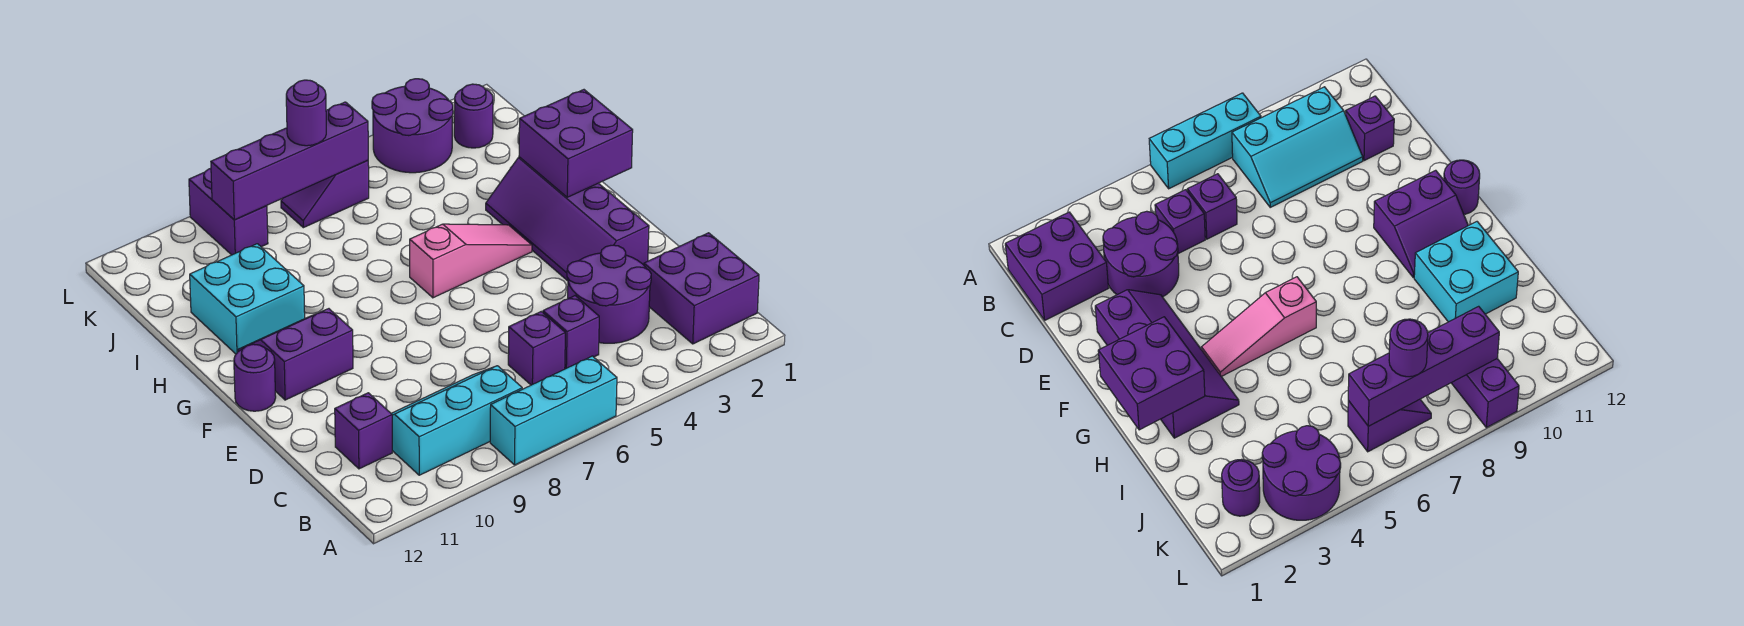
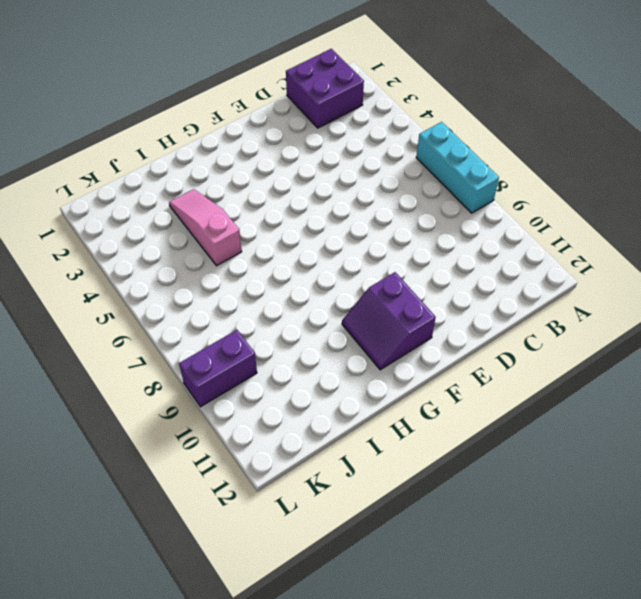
pink slope I3:I5 level 1 top 5 -> pink slope G4:G6 level 1 top 6
none -> cyan slope B8:C10 level 1 top B
none -> purple round brick C3:D4 level 1
none -> purple brick C5 level 1

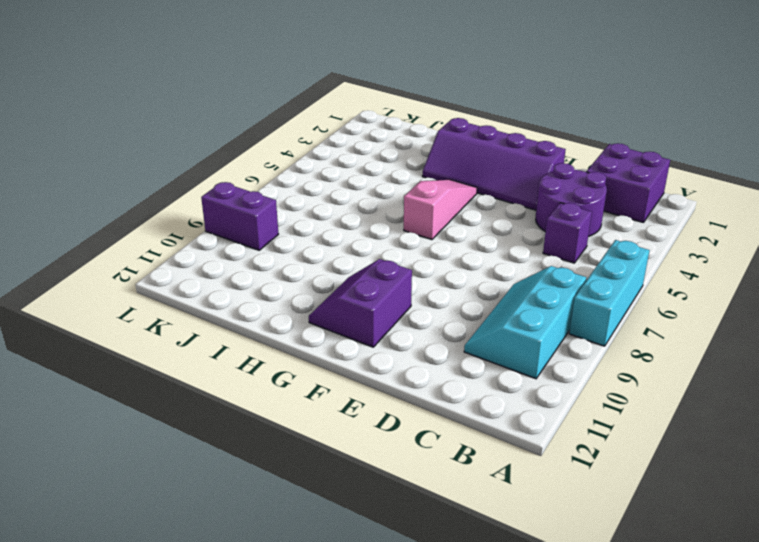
none -> purple brick C6 level 1
none -> purple brick C11 level 1
none -> purple round brick F12 level 1

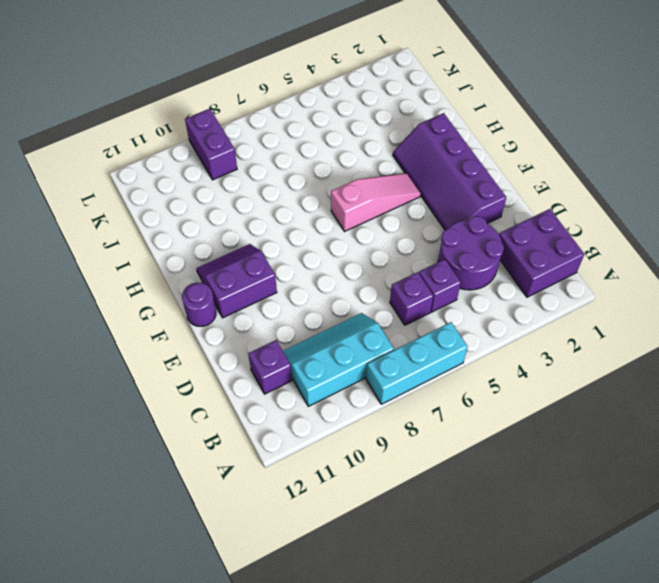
none -> cyan brick H10:I11 level 1
none -> purple round brick K2 level 1
none -> purple round brick K3:L4 level 1

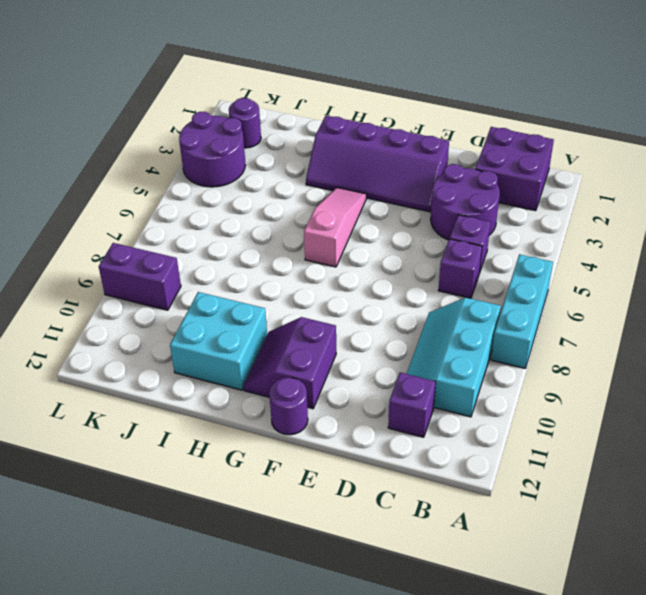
none -> purple slope K6:K7 level 1 top 6
none -> purple brick G1:H2 level 2
none -> purple brick K6:K9 level 2

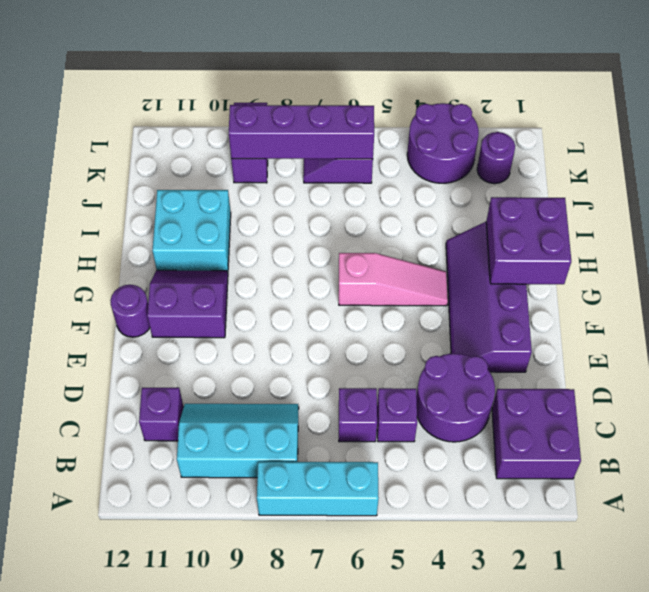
none -> purple round brick K7 level 3

